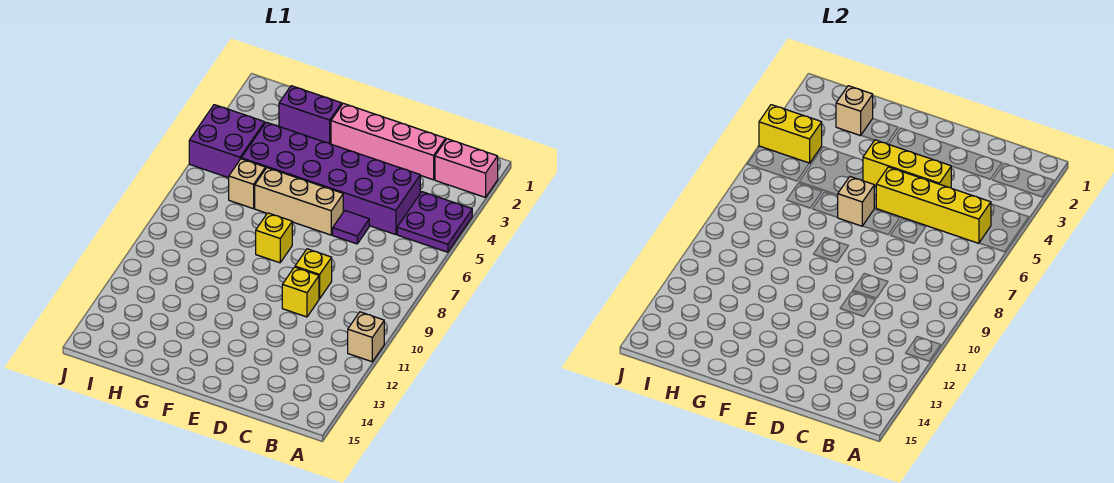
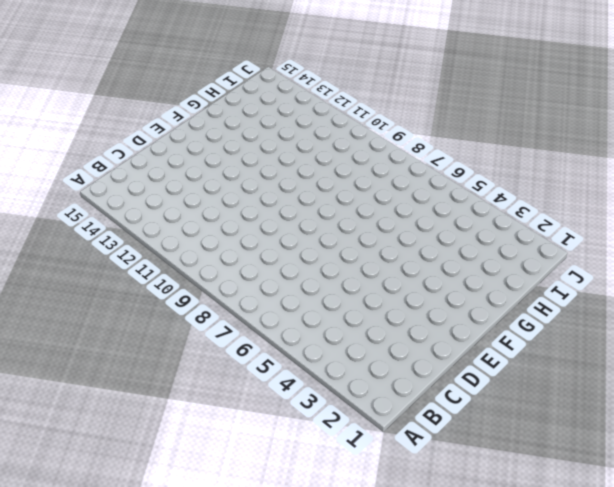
none -> pink brick A2:B2 level 1
none -> purple plate A4:B5 level 1
none -> tan brick A11 level 1

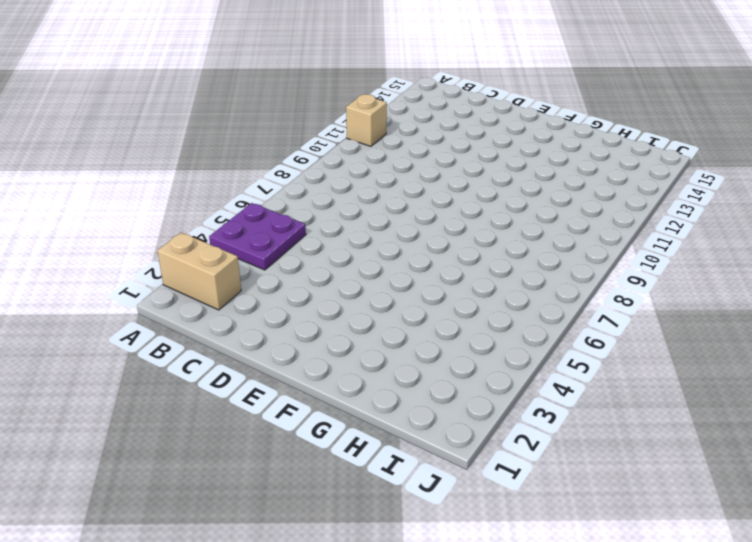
tan brick A2:B2 level 1 -> pink brick A2:B2 level 1
none -> pink brick C2:F2 level 1
none -> purple brick C4:H5 level 1
none -> purple tile D6 level 1

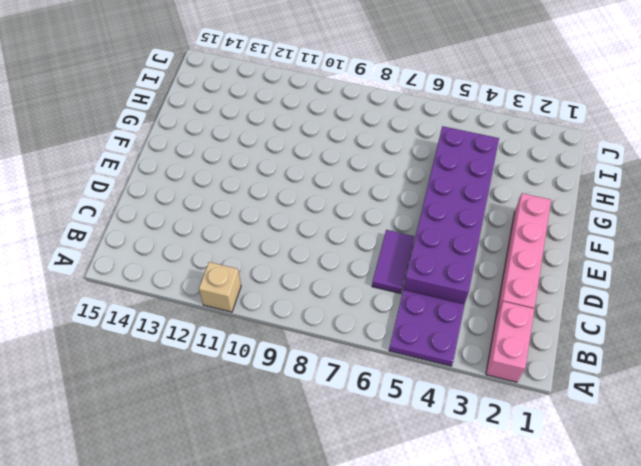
purple tile C6:D6 level 1 -> purple tile D6 level 1
none -> yellow brick D9 level 1
none -> yellow brick D10 level 1
none -> tan brick E6:G6 level 1

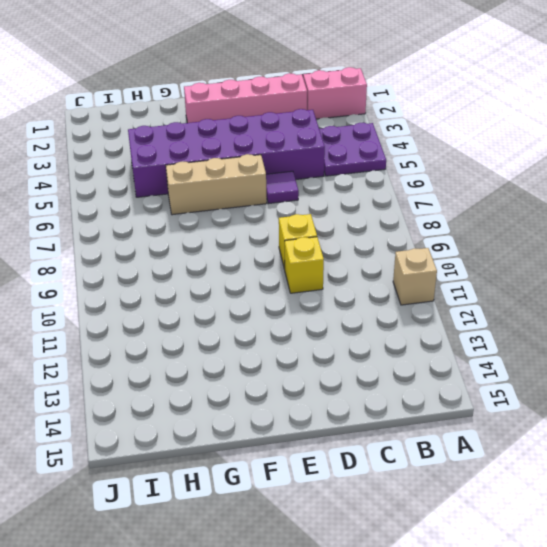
none -> yellow brick F8 level 1
none -> purple brick G2:H2 level 1
none -> tan brick H6 level 1

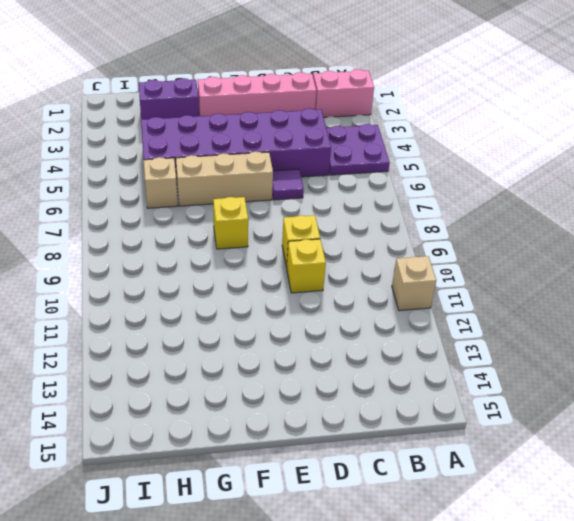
none -> purple brick I4:J5 level 1
none -> yellow brick B5:E5 level 2
none -> yellow brick D4:F4 level 2

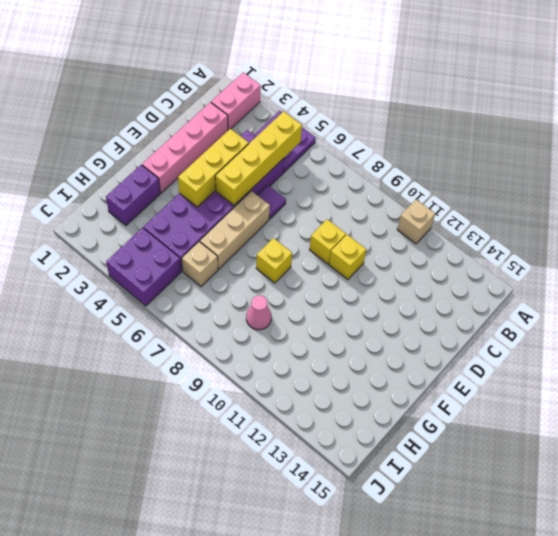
pink cone H9 level 1 -> none
none -> tan brick F6 level 2
none -> tan brick H2 level 2
none -> yellow brick I4:J4 level 2

